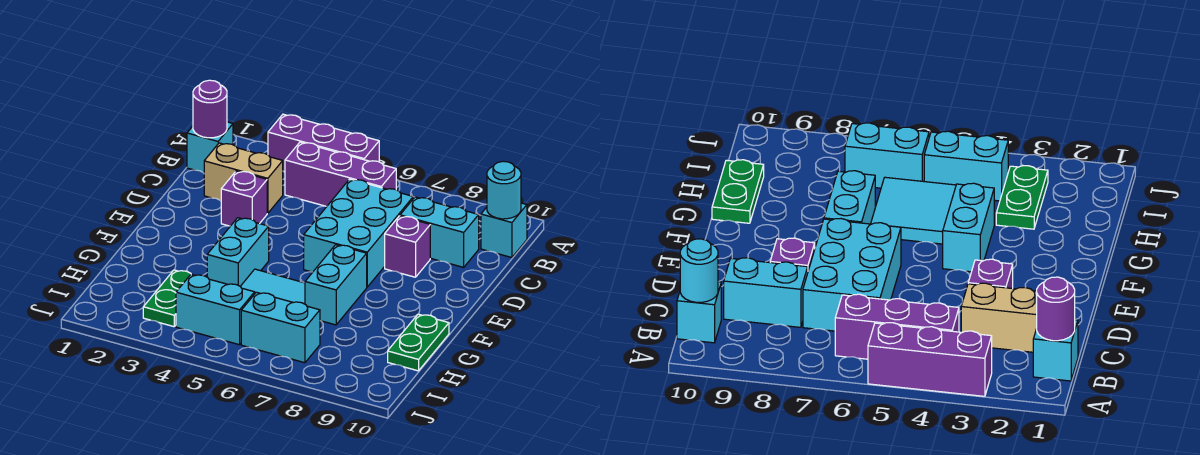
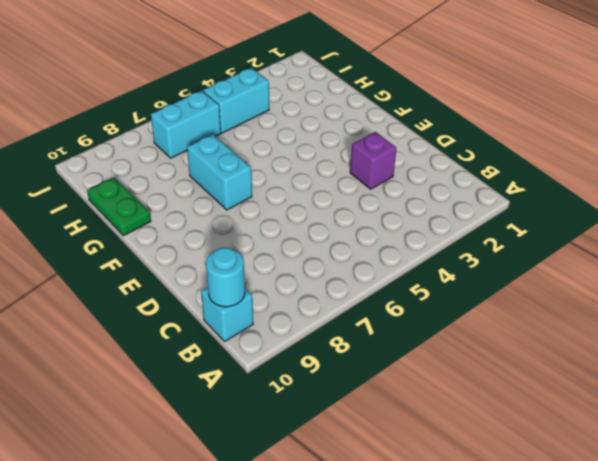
none -> purple brick A3:A5 level 1
none -> cyan brick B1 level 1
none -> purple brick B4:B6 level 1

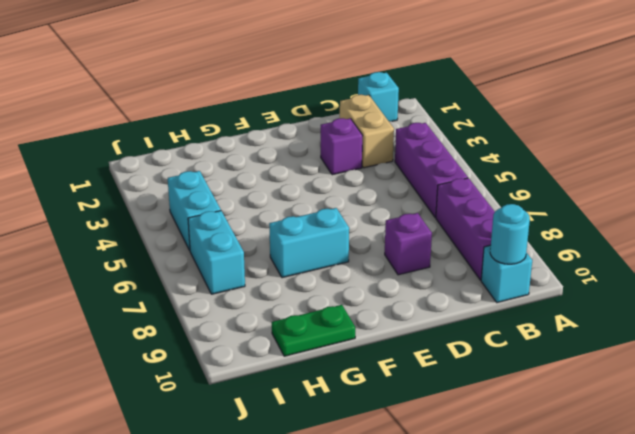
purple brick B7:B9 level 1 -> purple brick A3:A5 level 1
none -> cyan brick C6:E7 level 1
none -> cyan brick C8:C9 level 1
none -> cyan brick F4:G4 level 1

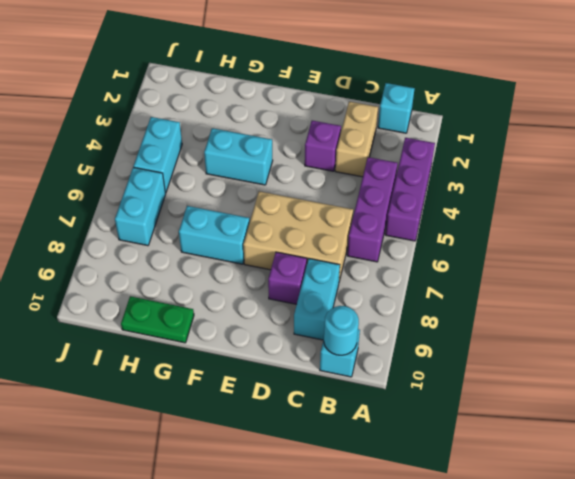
tan brick C6:E7 level 1 -> cyan brick C6:E7 level 1
none -> cyan tile G5:H6 level 1
none -> green plate H3:I3 level 1
none -> purple round brick B1 level 2

